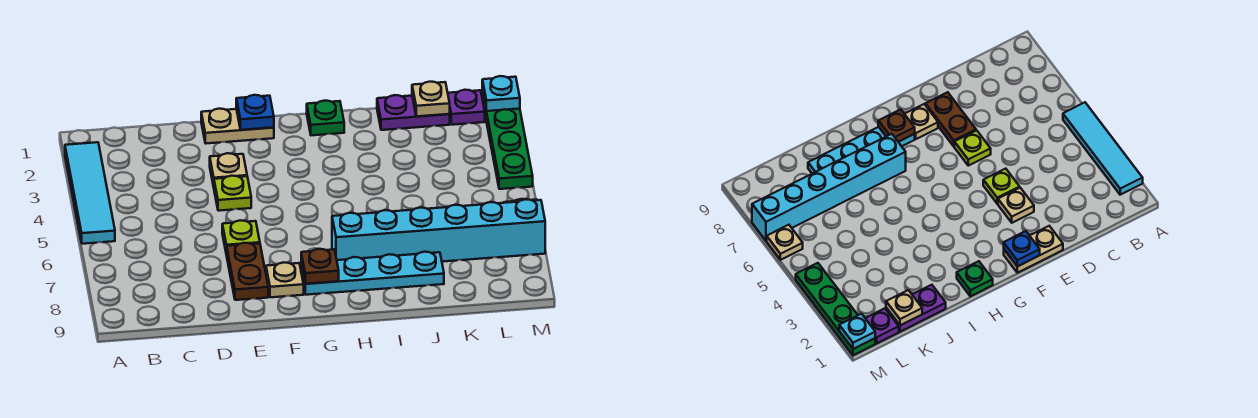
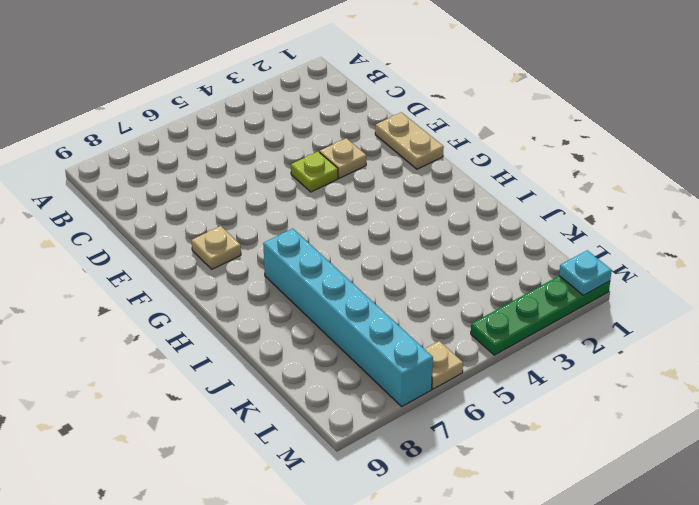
none -> cyan tile A2:A5 level 1
none -> lime plate E6 level 1
none -> brown plate E7:E8 level 1

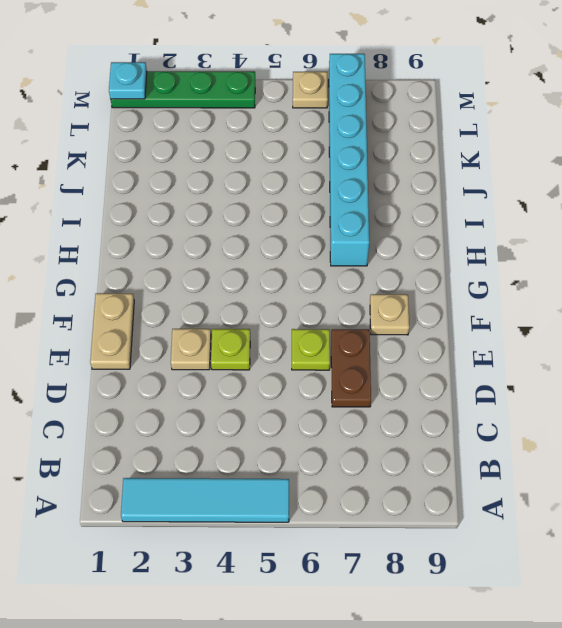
brown plate D7:E7 level 1 -> brown plate E7:E8 level 1
none -> cyan plate G8:J8 level 1
none -> green plate H1 level 1
none -> purple plate J1:K1 level 1

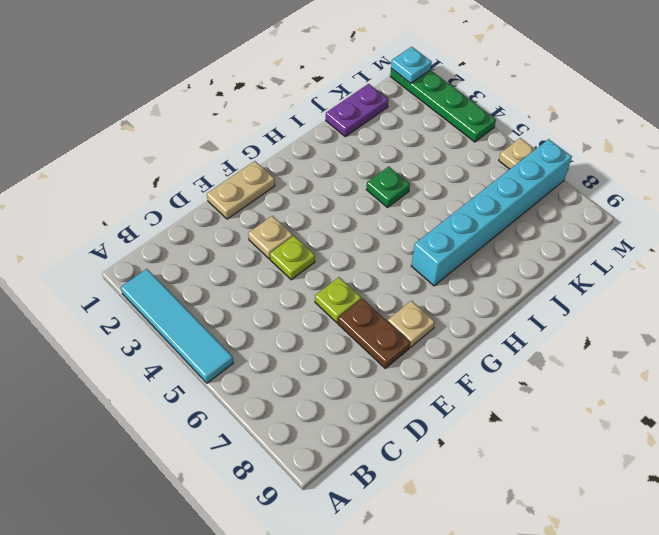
green plate I4 level 1 -> green plate H1 level 1
none -> cyan plate G8:J8 level 1
none -> purple plate L1 level 1
none -> blue plate F1 level 2

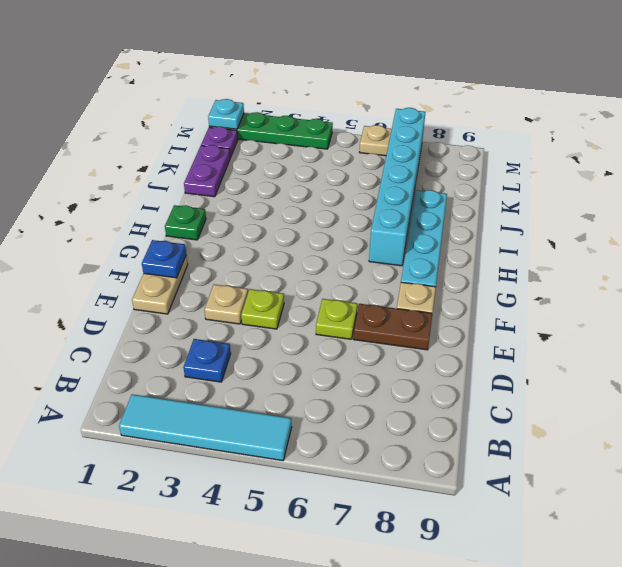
blue plate C3 level 1 -> none
none -> brown plate G8 level 2
none -> tan plate K1 level 2

